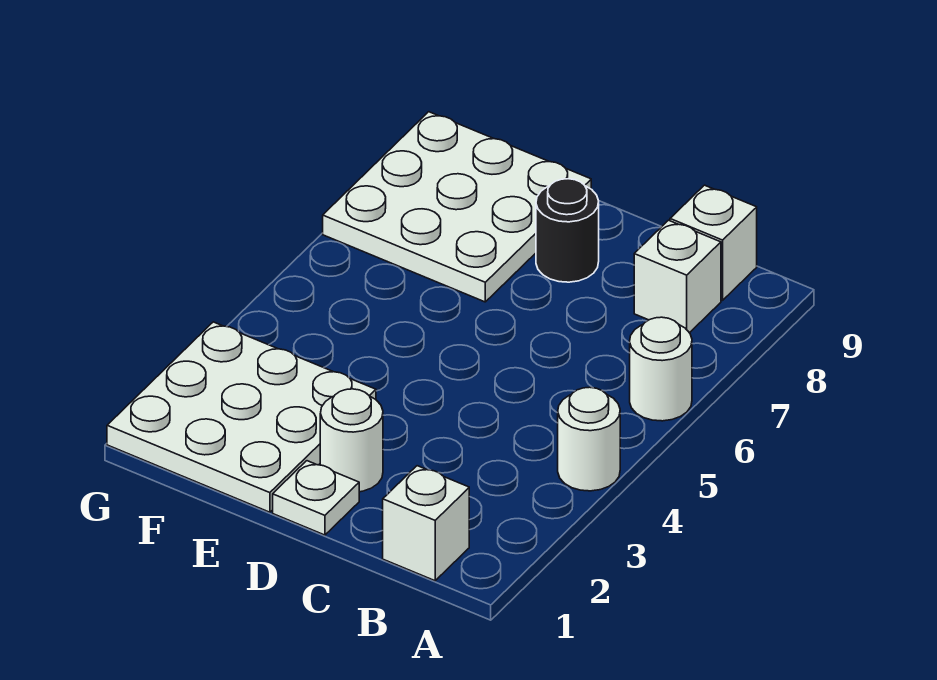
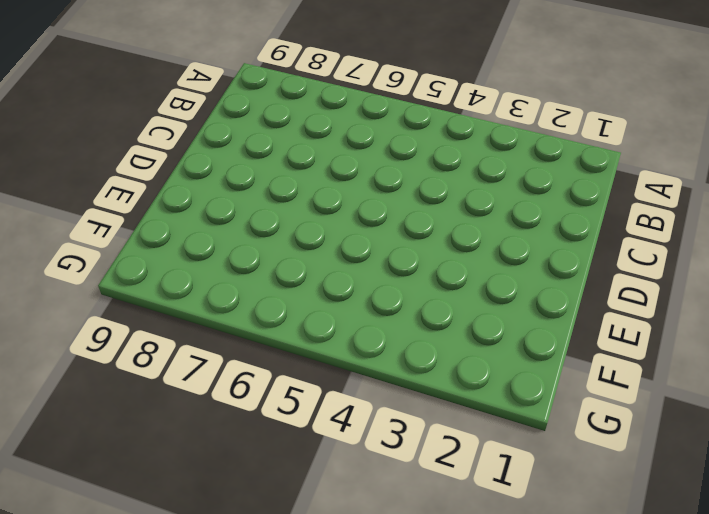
none -> white round brick A4 level 1
none -> white round brick A6 level 1

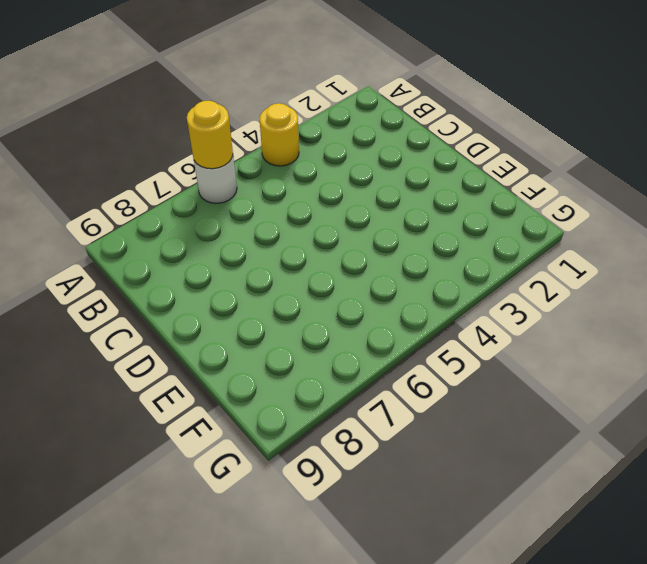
yellow round brick A4 level 1 -> white round brick A4 level 1
yellow round brick A6 level 2 -> none
none -> white brick B1 level 1
none -> white brick B8 level 1

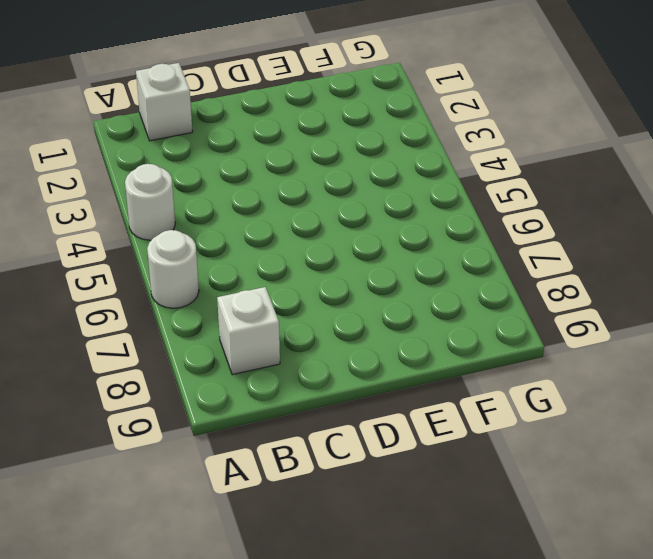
none -> white brick B9 level 1
none -> white plate D1 level 1

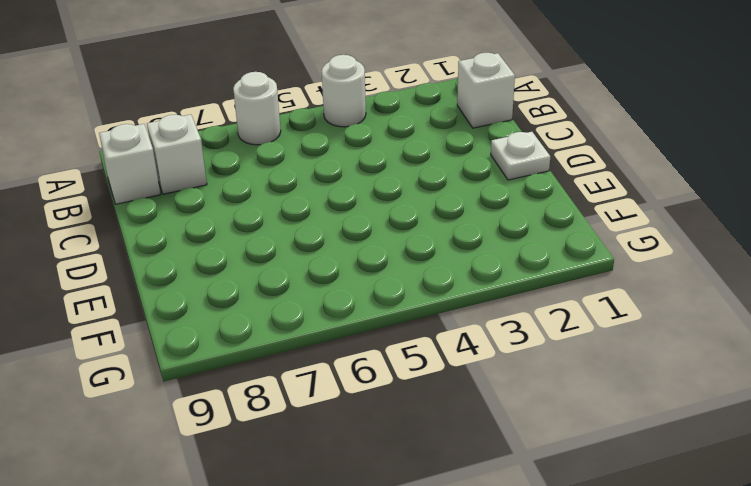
none -> white round brick D2 level 1
none -> black round brick D8 level 1

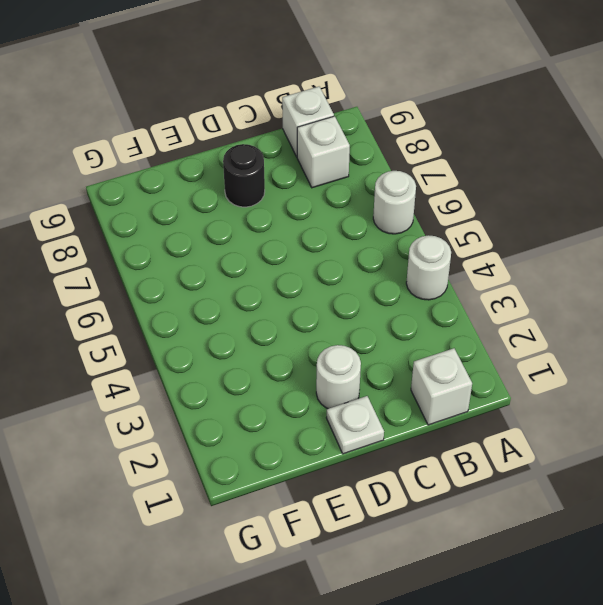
none -> white plate E1:G3 level 1
none -> white plate E7:G9 level 1

